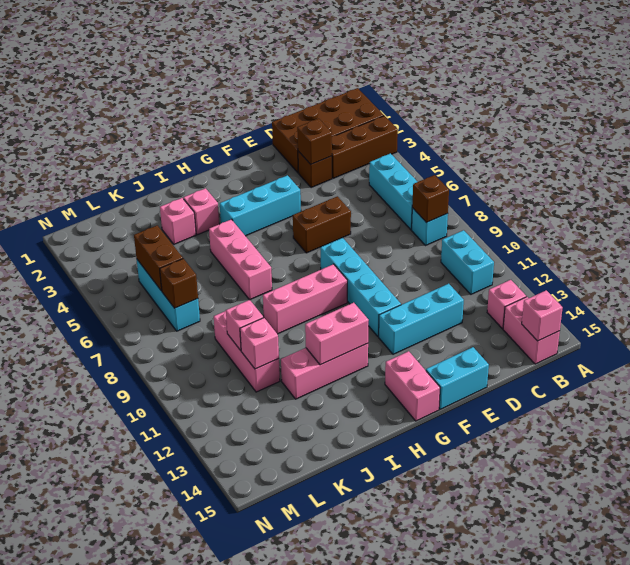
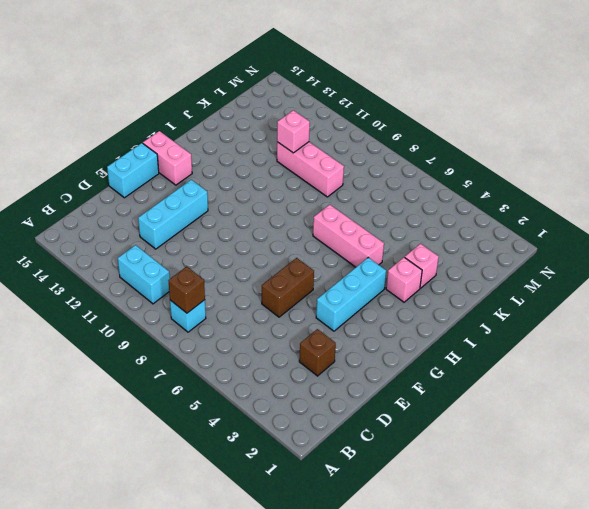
none -> brown brick A1:D2 level 1
none -> brown brick A3:C3 level 1
none -> cyan brick B5:B7 level 1

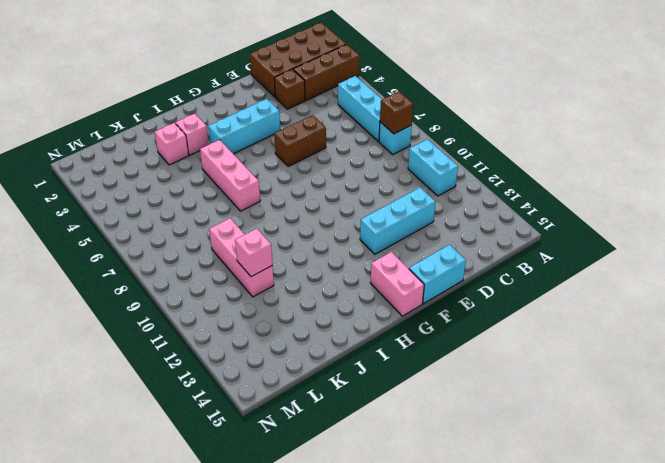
none -> pink brick B13 level 1
none -> pink brick B14:B15 level 1
none -> cyan brick F8:F11 level 1

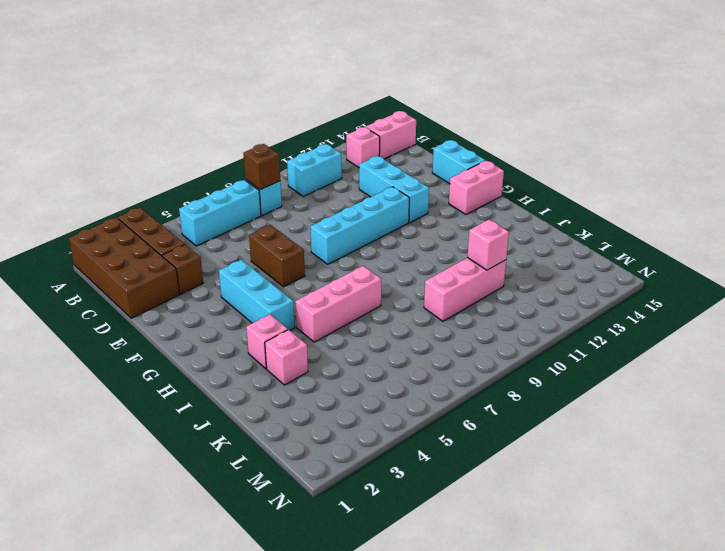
none -> pink brick G9:I9 level 1
none -> pink brick H12:J12 level 1
none -> cyan brick L5:L7 level 1

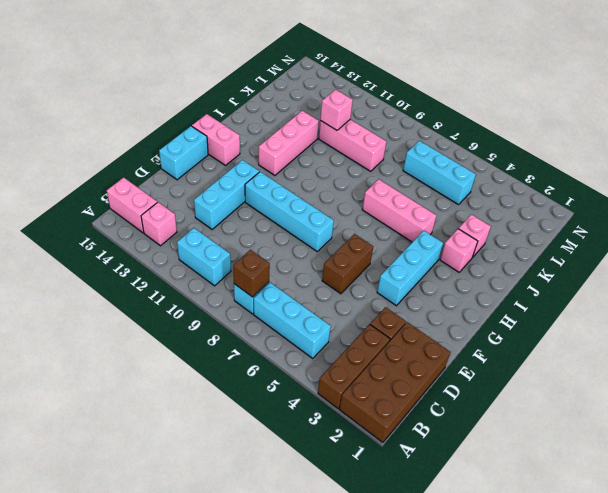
none -> pink brick G9:I9 level 1
none -> pink brick B15 level 2
none -> brown brick D3 level 2

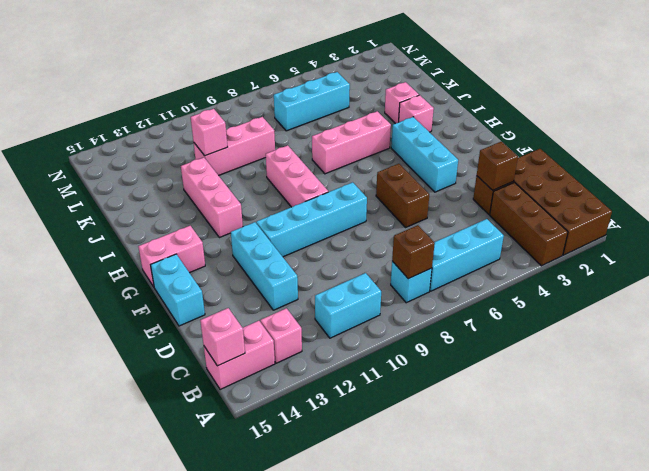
none -> pink brick H12:I12 level 2
none -> pink brick K10 level 2
none -> brown brick L5:L6 level 2

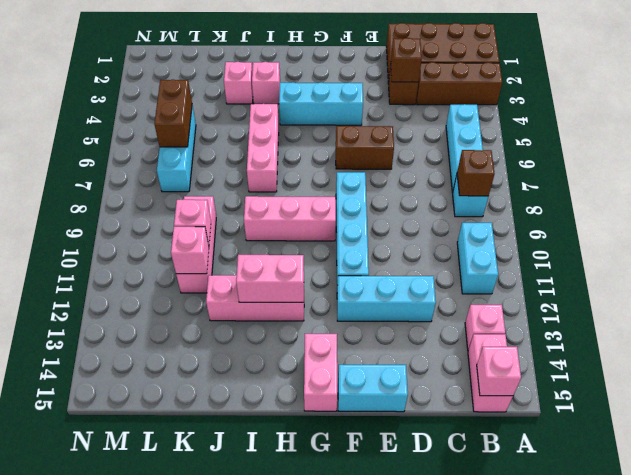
none -> brown brick L7 level 2

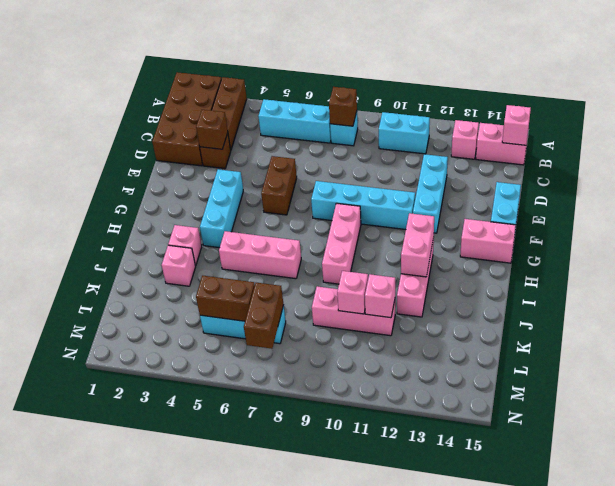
brown brick L7:M7 level 2 -> brown brick L7 level 2

